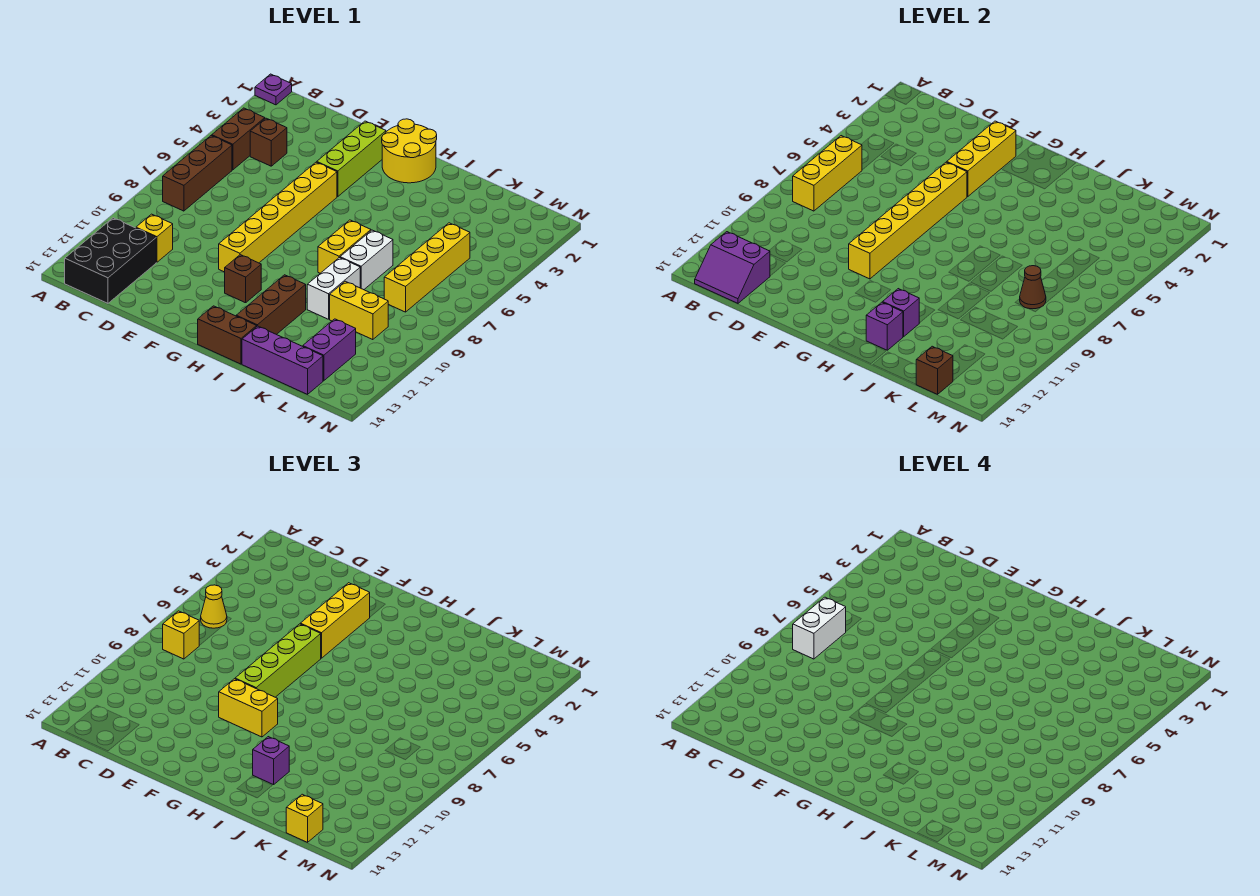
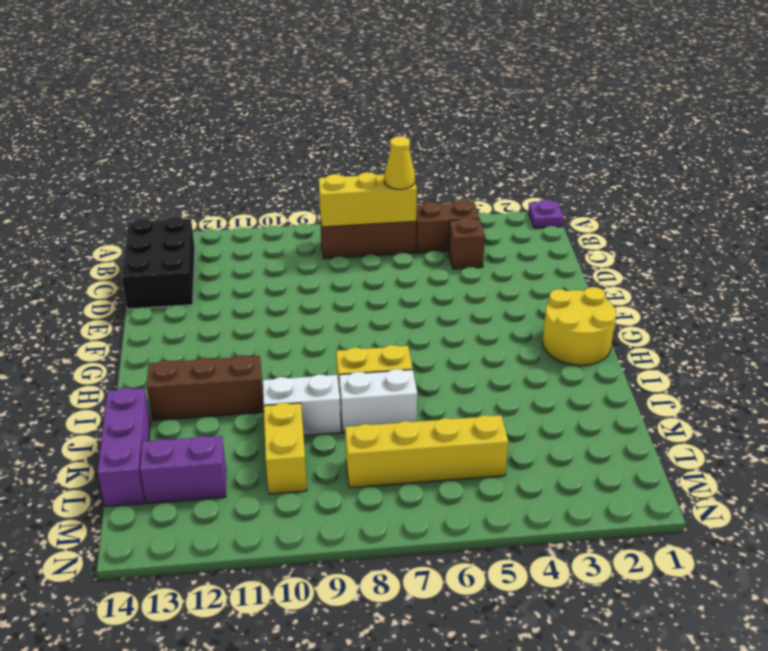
black brick B13:D14 level 1 -> black brick B12:C14 level 1
none -> yellow brick C11 level 1
none -> lime brick F2:F4 level 1
none -> yellow brick F5:F10 level 1
none -> brown brick G11 level 1

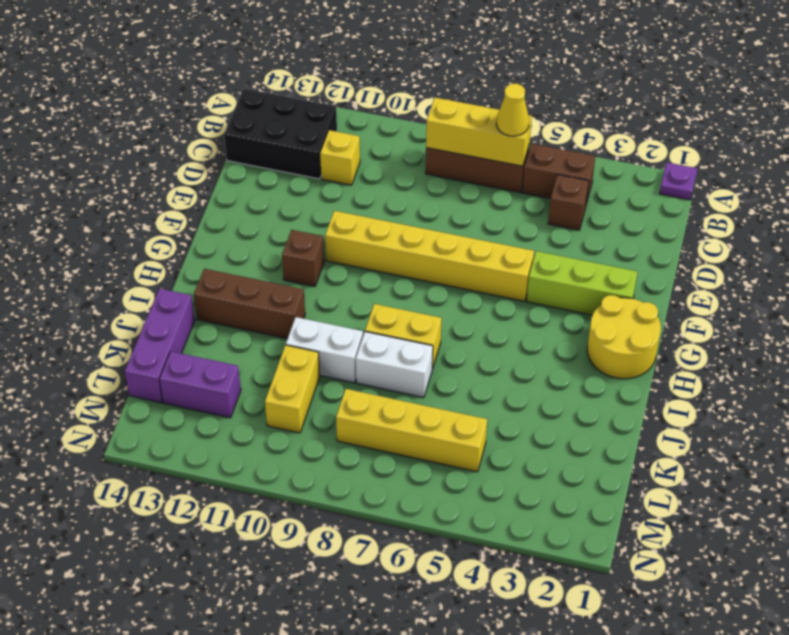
none -> brown brick H14:I14 level 1
none -> purple slope B13:C14 level 2 top 13
none -> yellow brick F2:F4 level 2
none -> yellow brick F5:F10 level 2

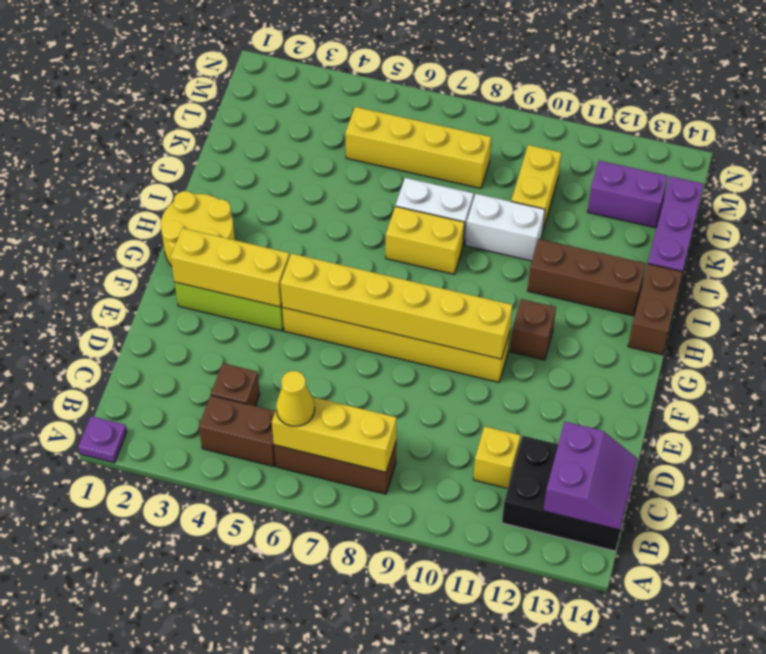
none -> purple brick I12 level 2
none -> purple brick I13 level 2
none -> brown cone L8 level 2
none -> brown brick L14 level 2

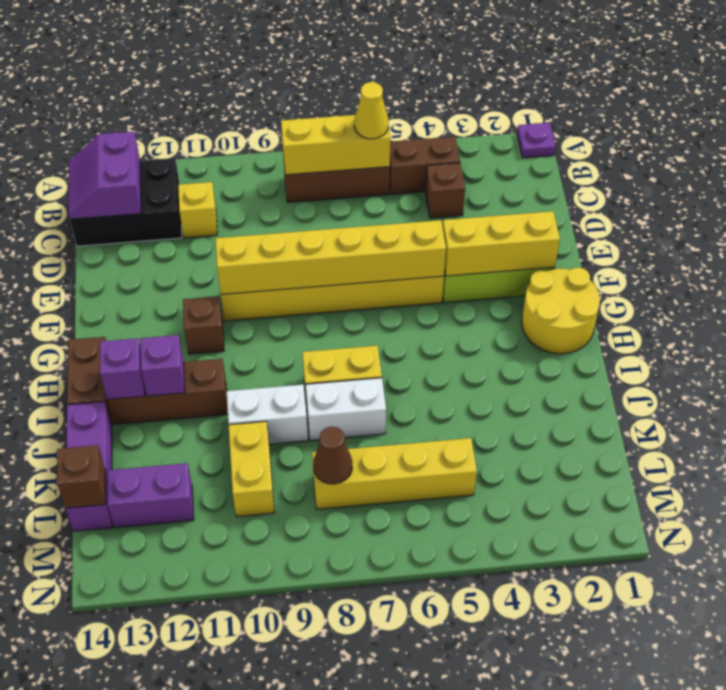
none -> yellow brick B8 level 3
none -> yellow brick F3:F5 level 3
none -> lime brick F6:F9 level 3
none -> yellow brick F10:G10 level 3

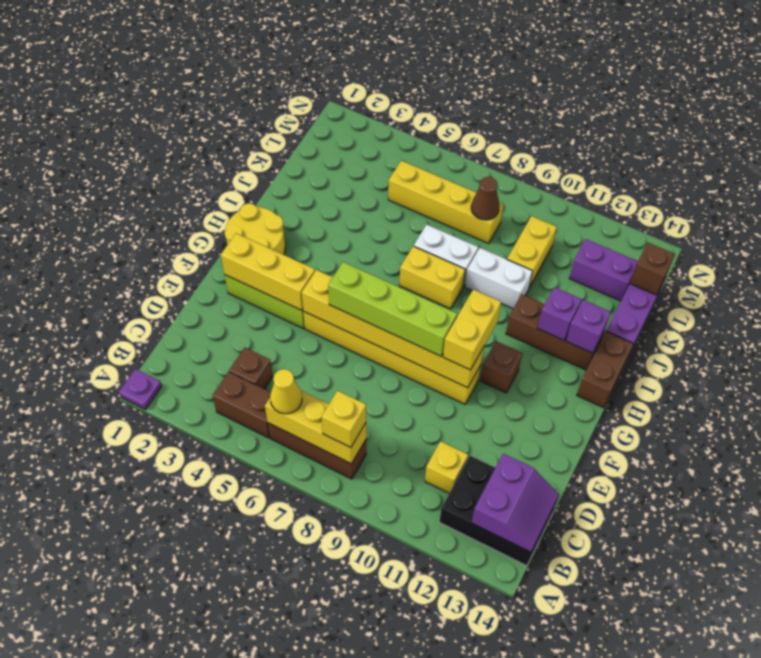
none -> yellow brick F3:F5 level 3
none -> purple brick I12 level 3
none -> yellow brick L14 level 3
none -> white brick B7:B8 level 4

